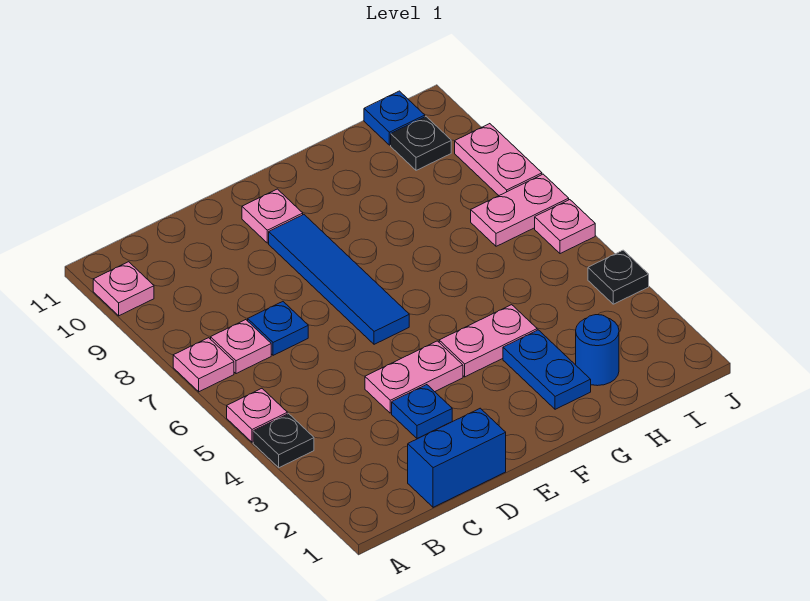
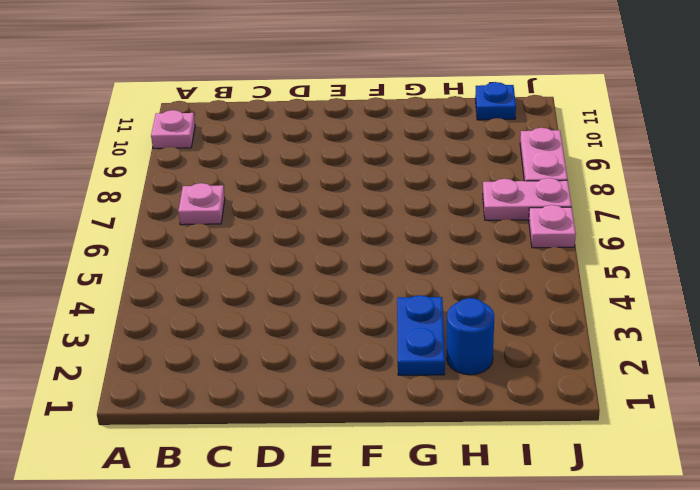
none -> black plate A4 level 1
none -> pink plate A5 level 1
none -> pink plate A7 level 1

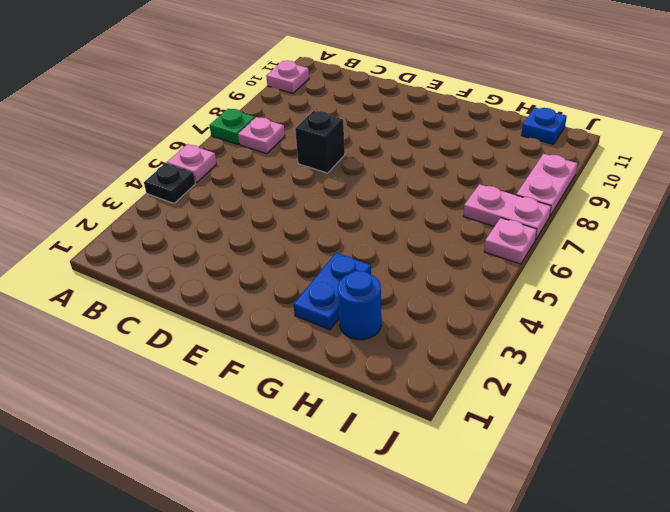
green plate A7 level 1 -> pink plate A7 level 1
black brick D7 level 1 -> none
none -> blue brick C1:D1 level 1
none -> blue plate C7 level 1
none -> blue plate D3 level 1

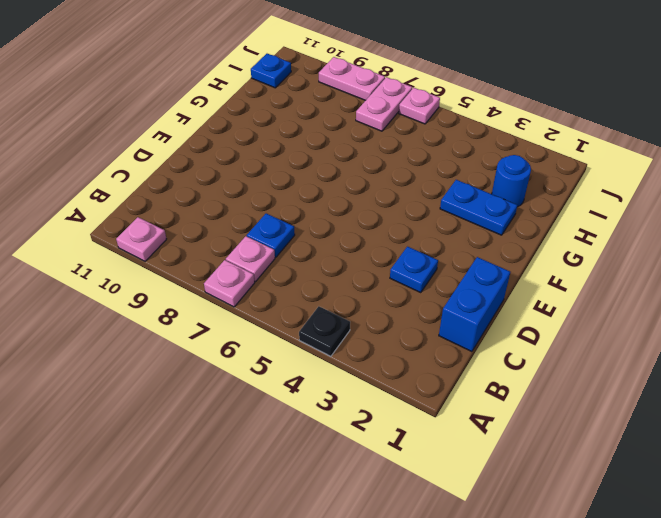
none -> pink plate A5 level 1
none -> pink plate D4:E4 level 1
none -> blue tile E6:E9 level 1

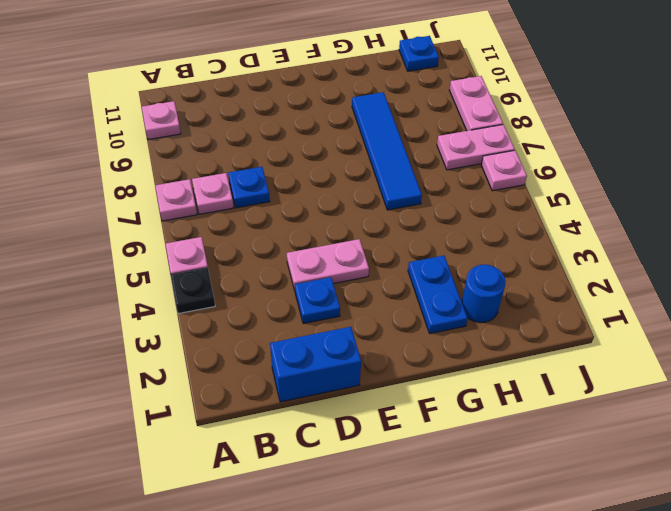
blue tile G6:G9 level 1 -> blue tile E6:E9 level 1
none -> pink plate E10 level 1
none -> pink plate F4:G4 level 1
none -> black plate I10 level 1

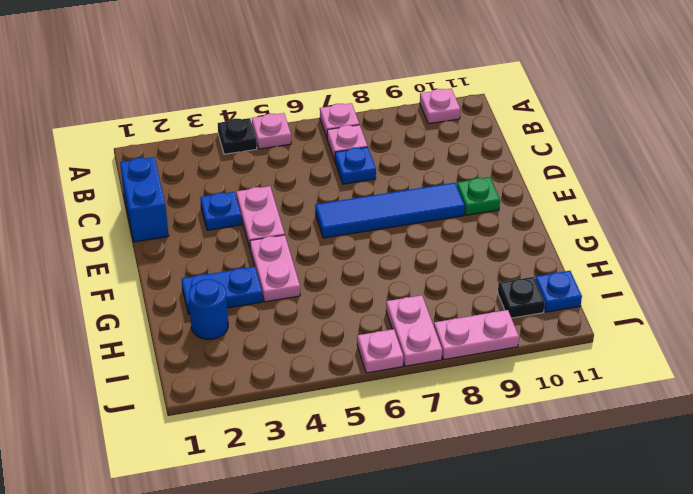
green plate E10 level 1 -> pink plate E10 level 1
none -> black plate J4 level 1

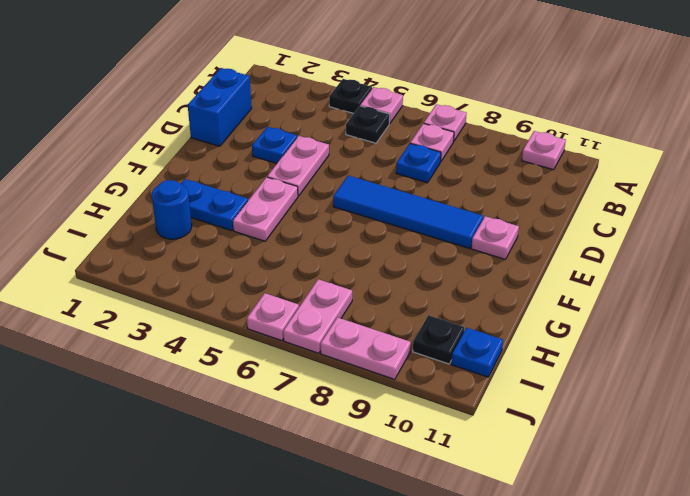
black plate B5 level 1 -> black plate J4 level 1

